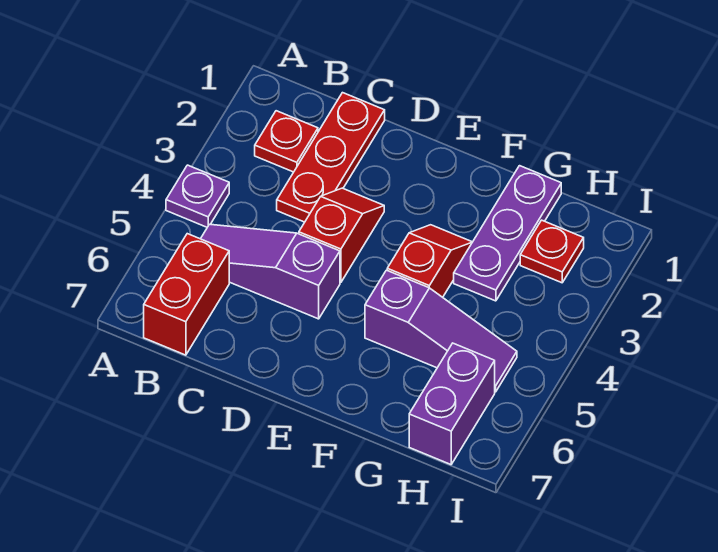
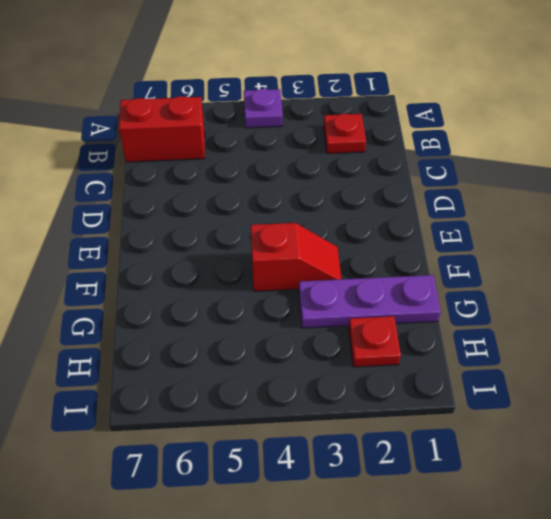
none -> purple slope B5:D5 level 1 top D
none -> red plate C1:C3 level 1

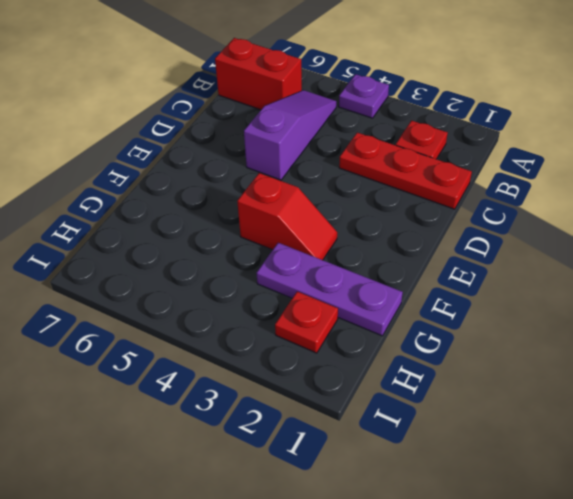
none -> red slope D3:D4 level 1 top 4
none -> purple slope F5:H5 level 1 top F

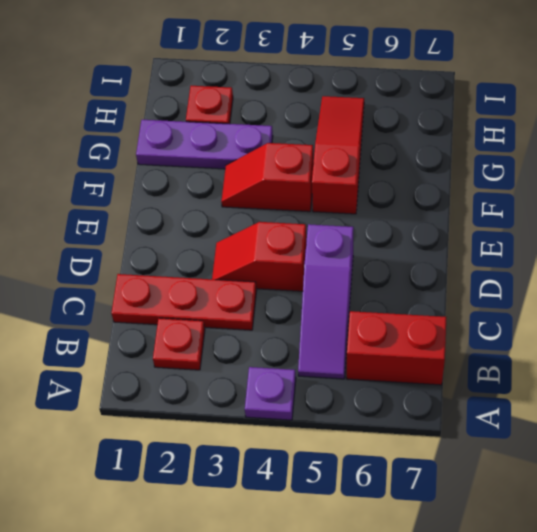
red slope F5:H5 level 1 top F -> purple slope F5:H5 level 1 top F
none -> purple brick H6:H7 level 1

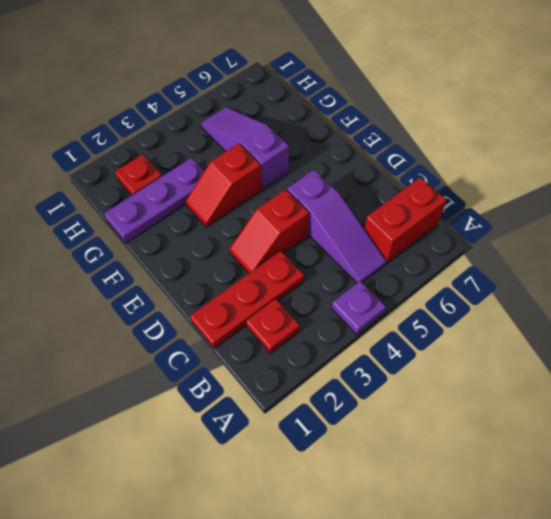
none -> purple brick H6:H7 level 1

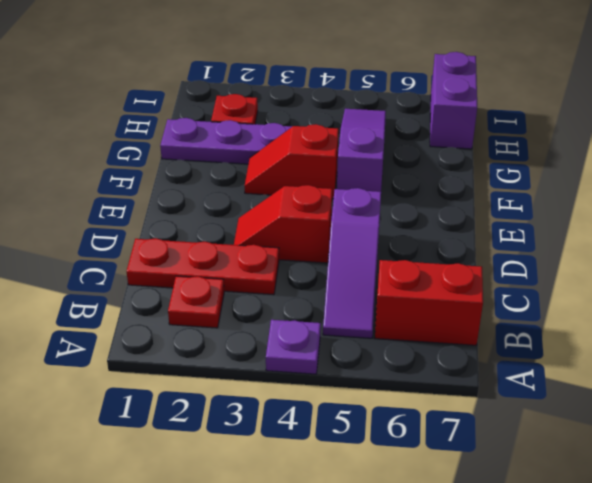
purple brick H7:I7 level 1 -> purple brick H6:H7 level 1

